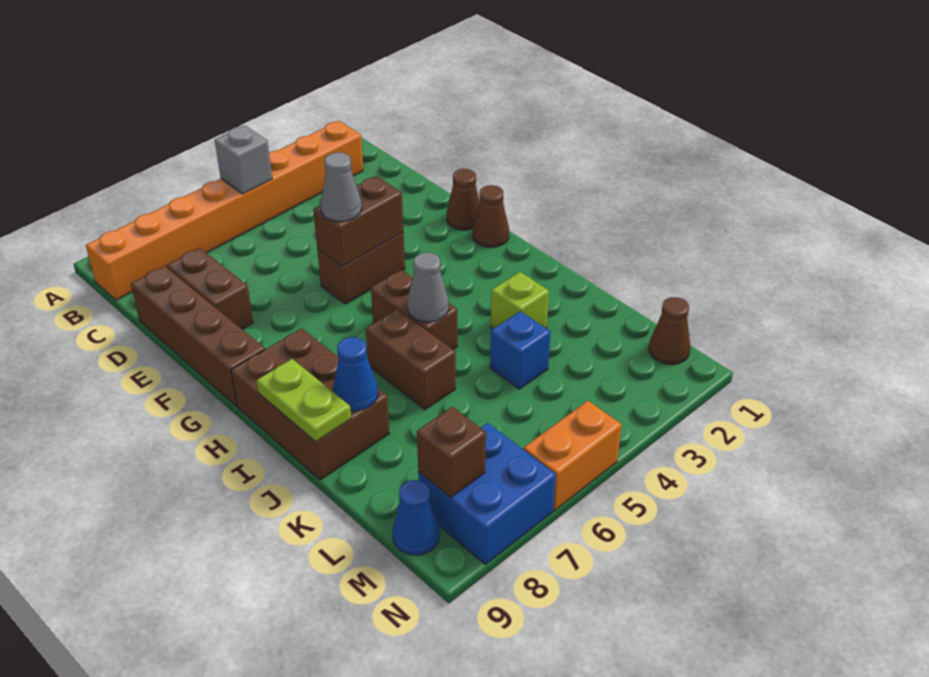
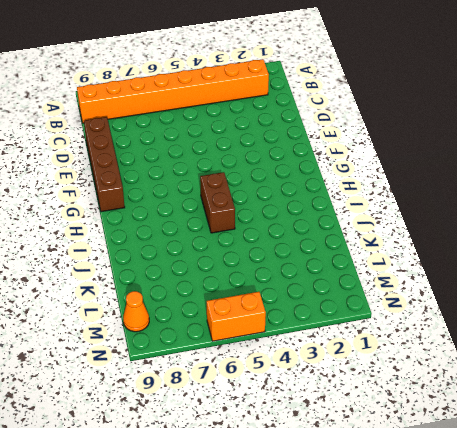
orange cone M9 level 1 -> blue cone M9 level 1
none -> brown brick D8:E8 level 1
none -> brown cone F1 level 1
none -> brown brick F4:F5 level 1

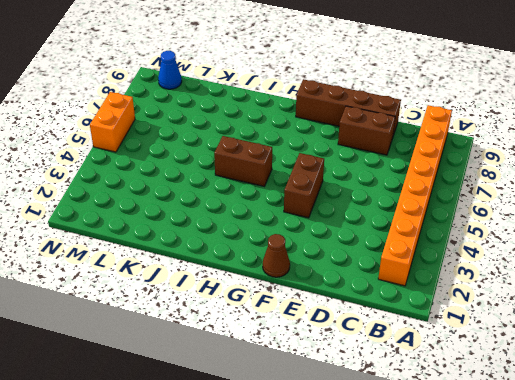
none -> brown cone G1 level 1
none -> brown brick H8:J9 level 1
none -> brown brick I6:J6 level 1

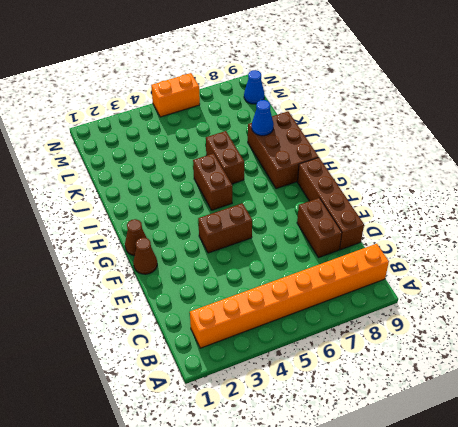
none -> lime brick J3 level 1
none -> blue brick K4 level 1
none -> brown cone M1 level 1

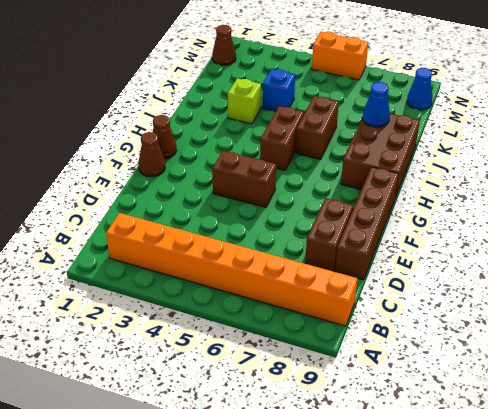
none -> blue brick M7:N8 level 1
none -> grey brick B5 level 2
none -> brown brick F4:F5 level 2

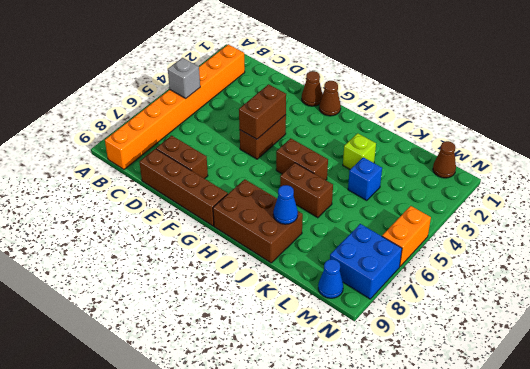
none -> grey cone I5 level 2
none -> lime plate I9:J9 level 2
none -> brown brick M8 level 2

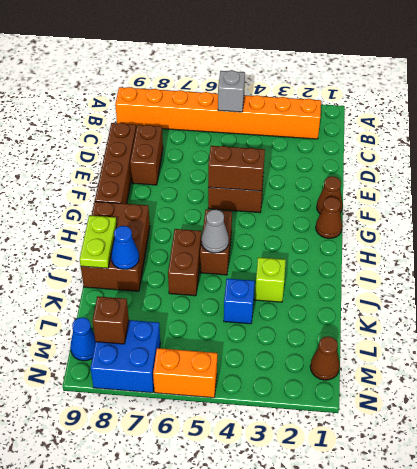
none -> grey cone F5 level 3

